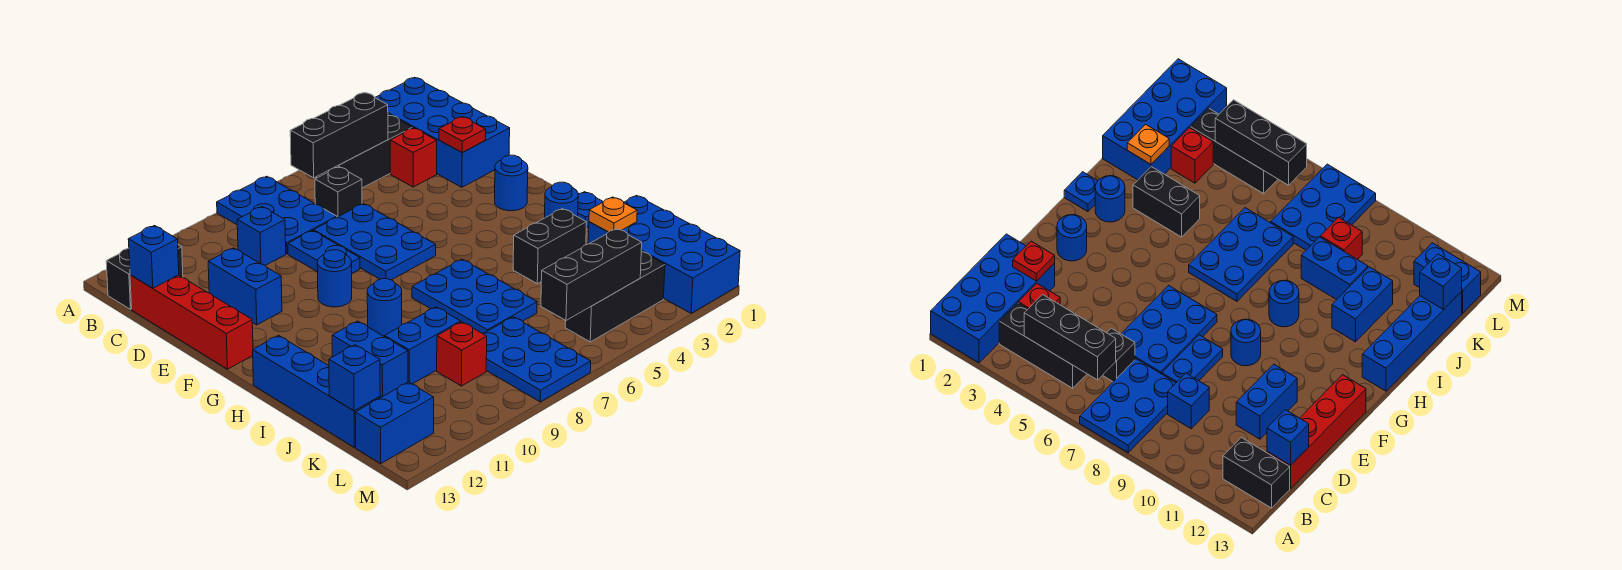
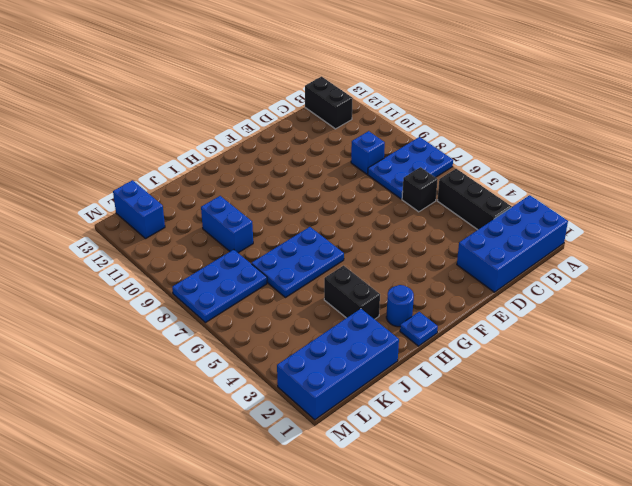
none -> red brick C3 level 1
none -> red brick C13:F13 level 1
none -> blue plate D6:F7 level 1
none -> blue plate D8:E8 level 1

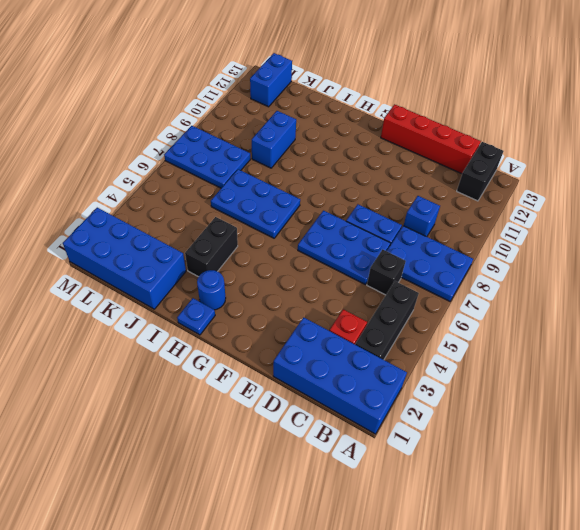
none -> blue brick D11:E11 level 1
none -> blue round brick F2 level 1
none -> blue round brick F9 level 1
none -> blue round brick H9 level 1

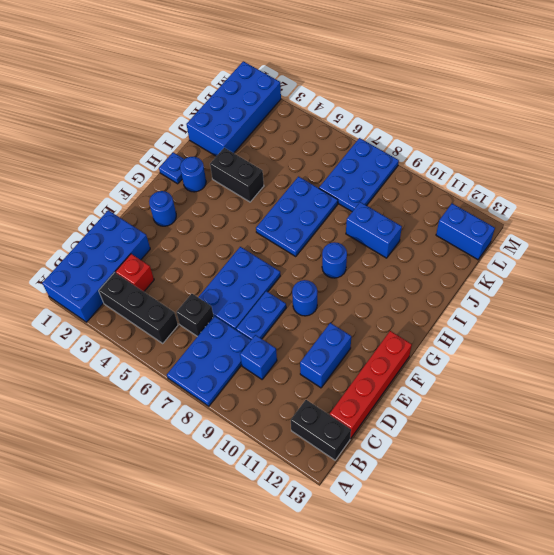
none -> blue brick H13:K13 level 1
none -> blue brick I11:J11 level 1
none -> red brick K3 level 1
none -> red brick K9 level 1

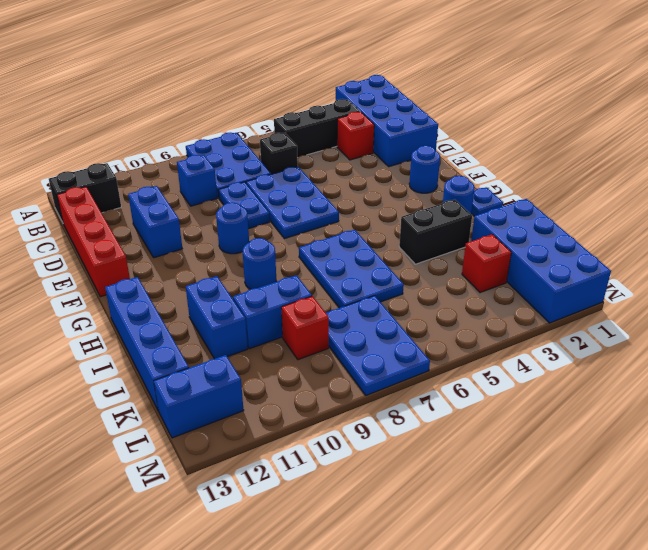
none -> black brick L3:L5 level 1
none -> black brick B4:B6 level 2
none -> blue brick C13 level 2
none -> red plate D2 level 2

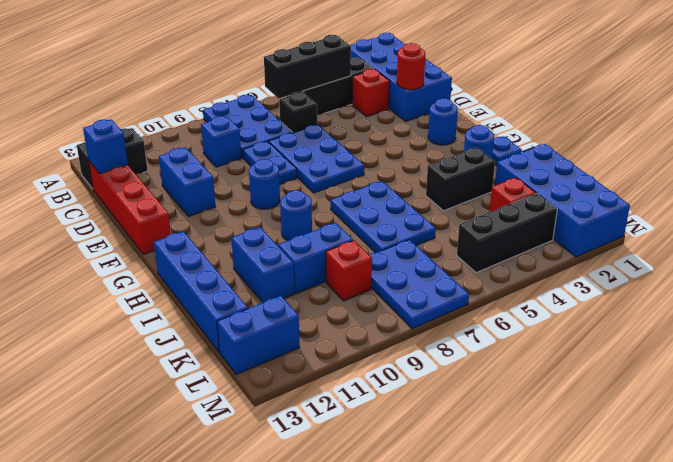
red round brick D2 level 2 -> red plate D2 level 2
none -> orange plate J2 level 2
none -> blue brick K13 level 2
none -> black brick L4:L6 level 2

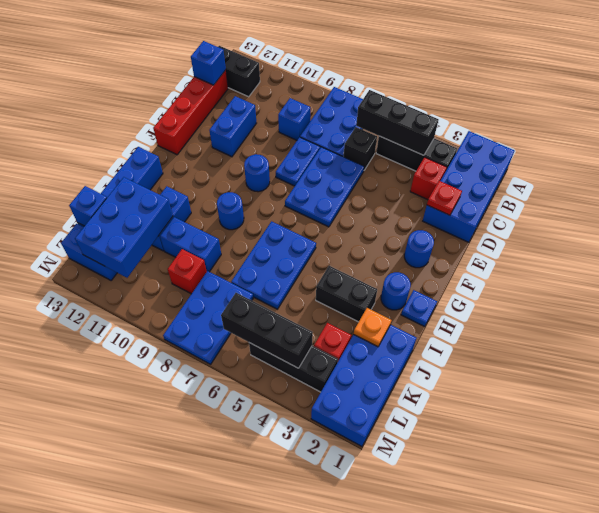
blue brick J11:L12 level 2 -> none

